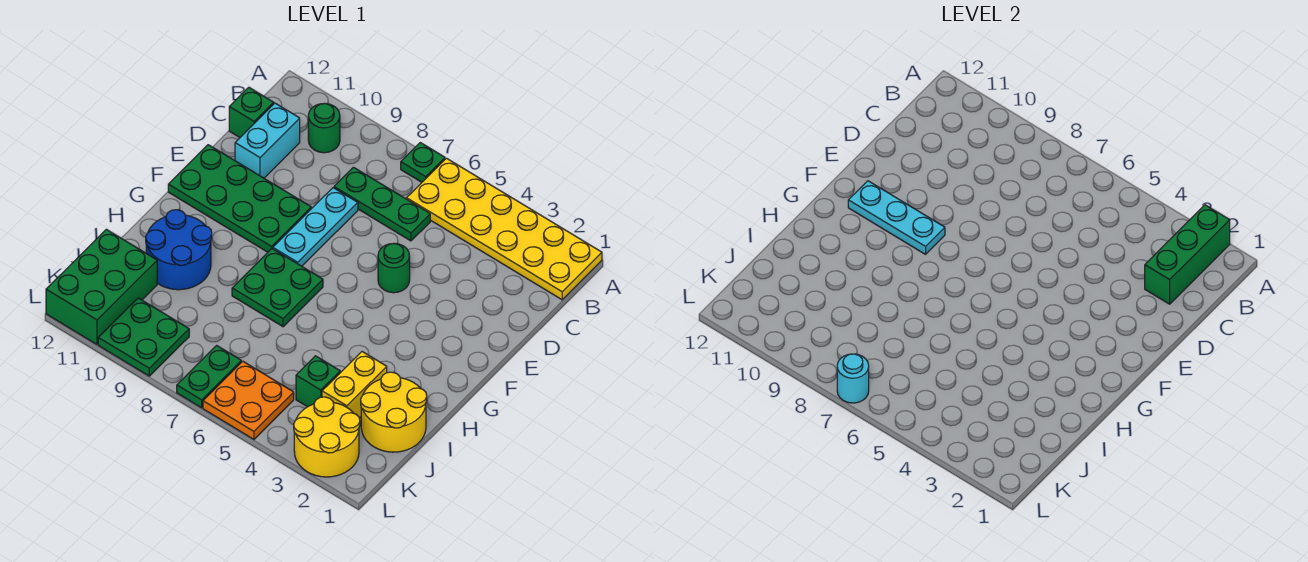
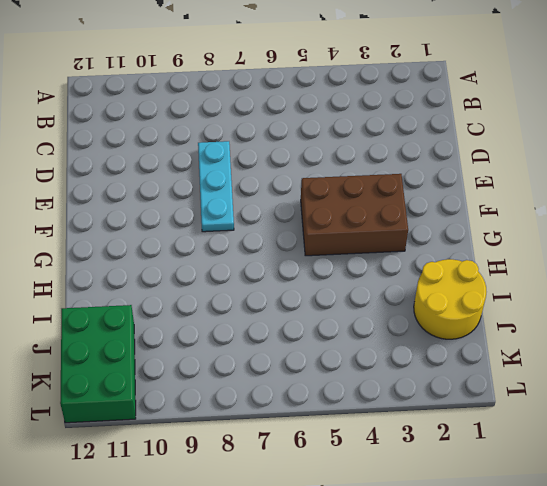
brown brick F3:G5 level 1 -> none
none -> yellow plate A1:B6 level 1
none -> green plate A7 level 1
none -> green round brick B10 level 1

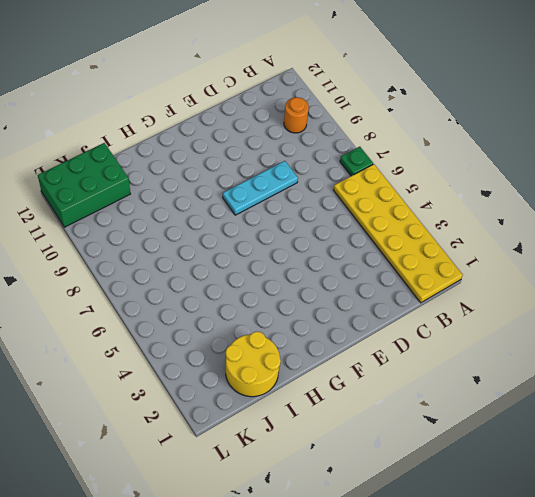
orange round brick B10 level 1 -> green round brick B10 level 1
none -> green plate C6:C8 level 1
none -> cyan brick C11:D11 level 1
none -> green brick C12 level 1

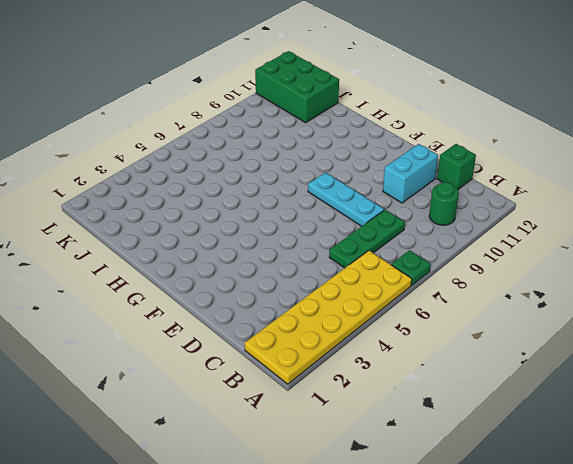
cyan brick D10:D11 level 1 -> cyan brick C11:D11 level 1
none -> green round brick E5 level 1
none -> green plate E9:F12 level 1
none -> green plate G7:H8 level 1

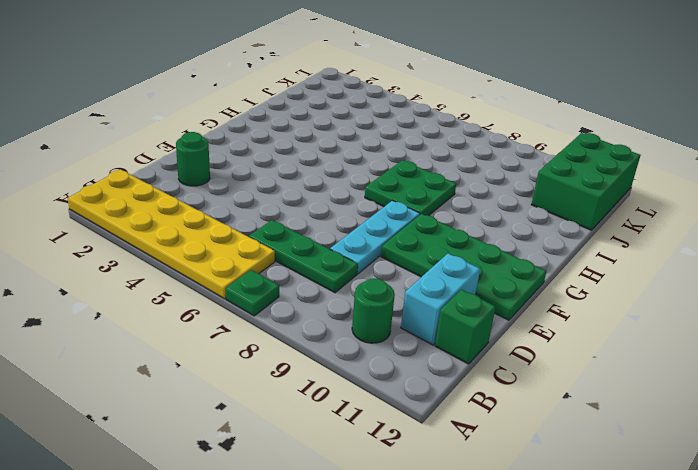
green round brick D2 level 1 -> green round brick E5 level 1
none -> blue round brick H10:I11 level 1
none -> yellow round brick I1:J2 level 1
none -> yellow brick I3:J3 level 1

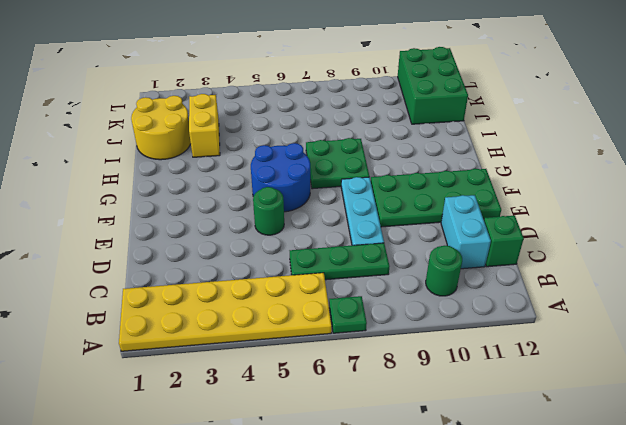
blue round brick F5:G6 level 1 -> blue round brick H10:I11 level 1
none -> green brick J4 level 1
none -> yellow round brick K2:L3 level 1
none -> orange plate K5:L6 level 1

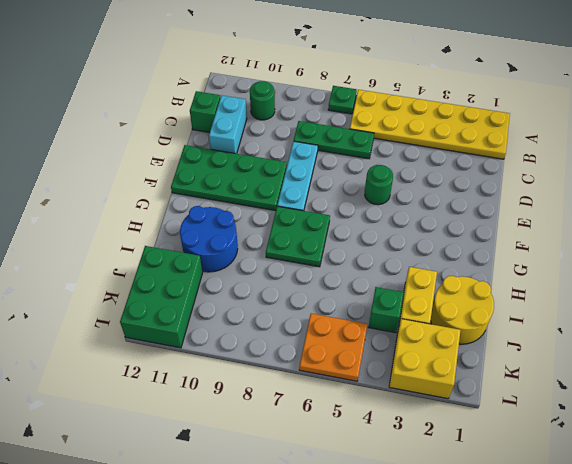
yellow brick K2:L3 level 1 -> yellow round brick K2:L3 level 1
none -> green plate K7:L7 level 1
none -> green plate K9:L10 level 1
none -> green brick A2:C2 level 2

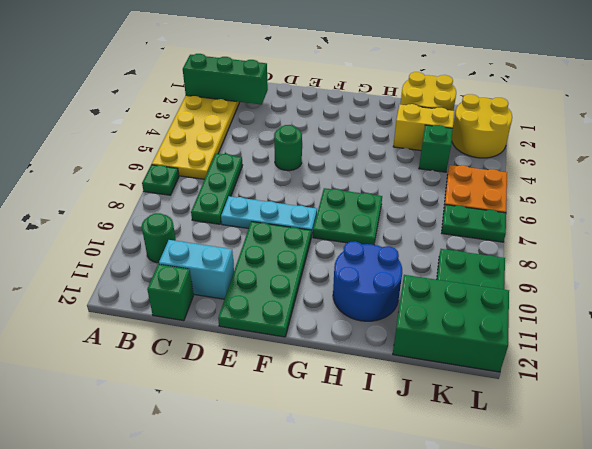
none -> cyan plate F9:F11 level 2
none -> cyan round brick L7 level 2

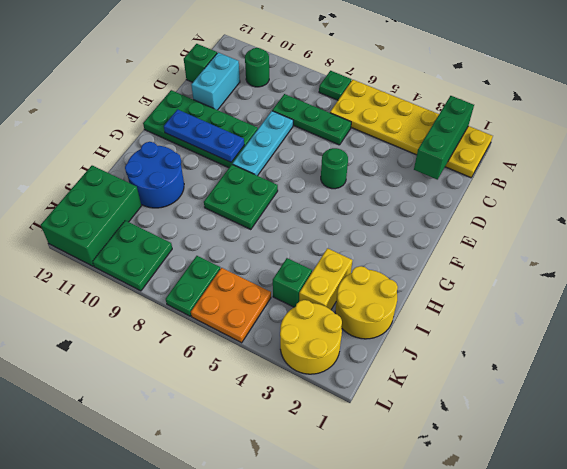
blue plate F9:F11 level 2 -> cyan plate F9:F11 level 2
none -> cyan round brick L7 level 2

